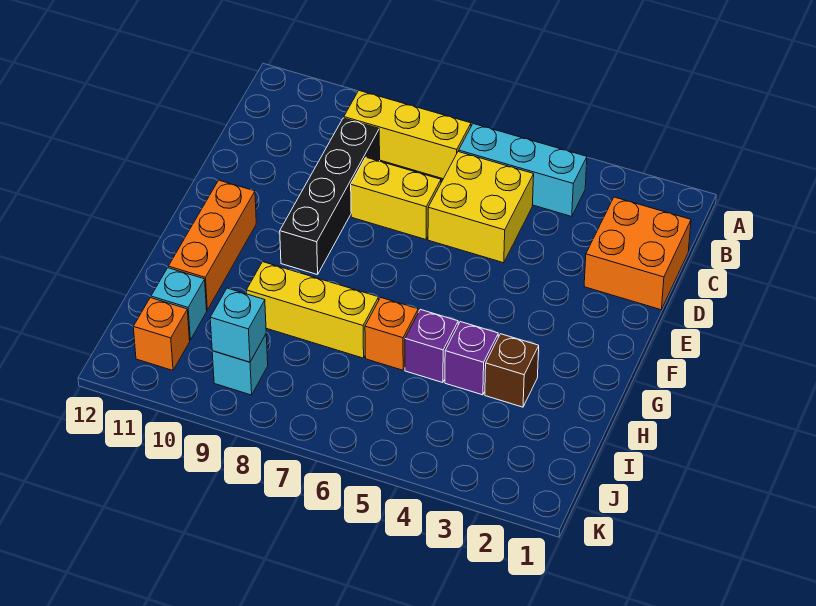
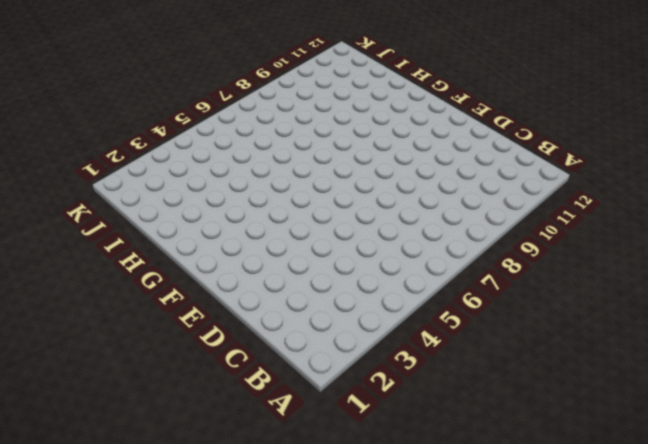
none -> cyan brick B4:B6 level 1
none -> yellow brick B7:B9 level 1
none -> orange brick C1:D2 level 1

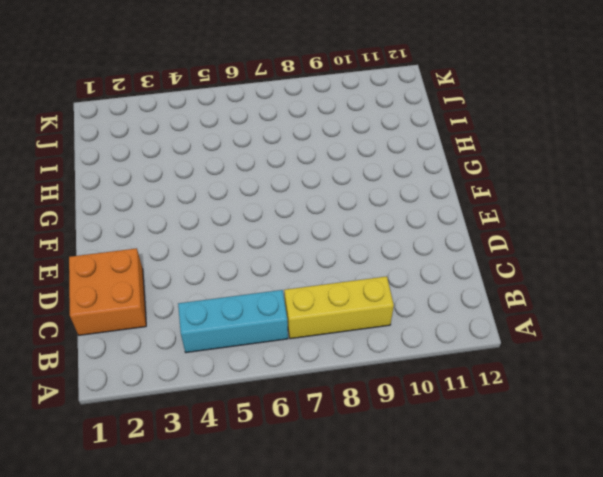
none -> yellow brick C5:D6 level 1
none -> black brick C9:F9 level 1
none -> yellow brick D7:D8 level 1

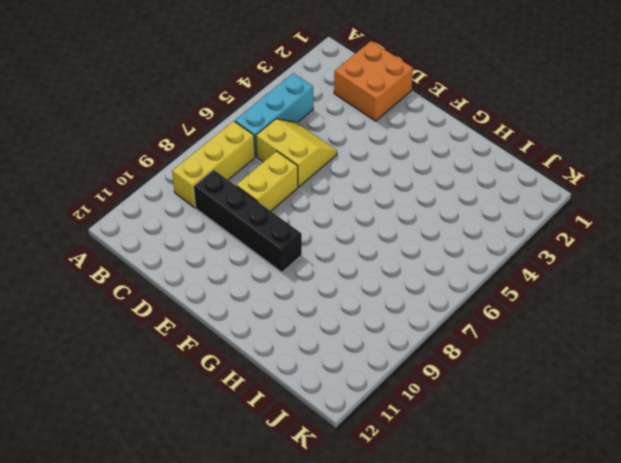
yellow slope C5:D6 level 1 top 6 -> yellow brick C5:D6 level 1
none -> orange brick F11:H11 level 1
none -> brown brick H3 level 1
none -> purple brick H4 level 1

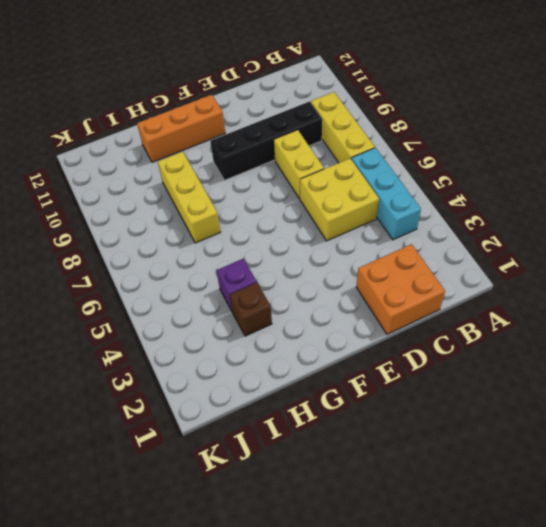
none -> purple brick H5 level 1
none -> orange brick H6 level 1
none -> cyan brick I11 level 1

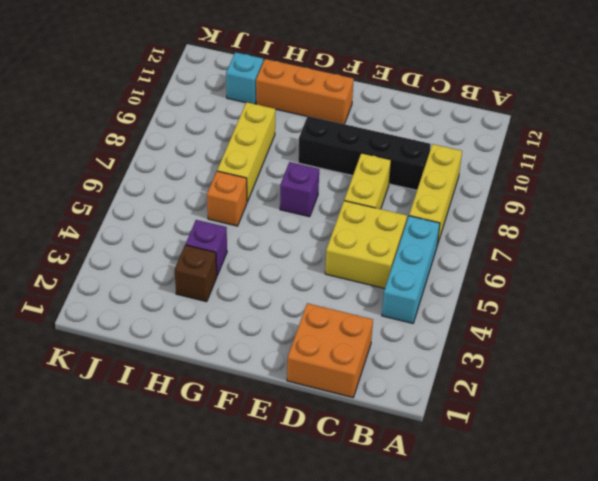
purple brick F7 level 1 -> purple brick H5 level 1
none -> cyan brick J9 level 1
none -> orange brick J11 level 1
none -> cyan brick J9 level 2

